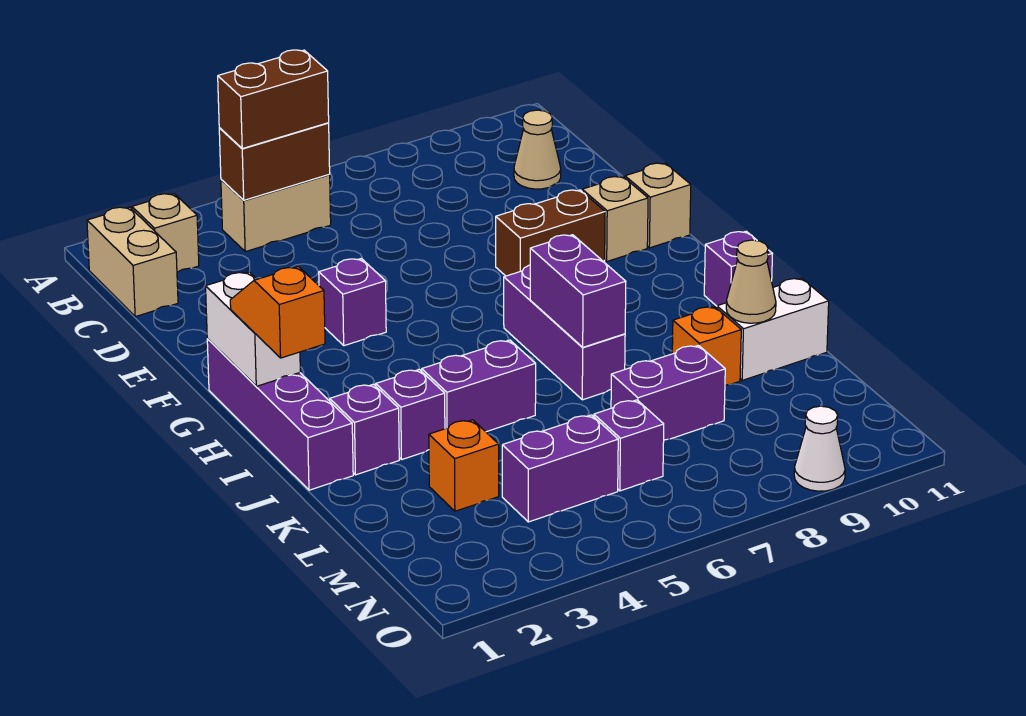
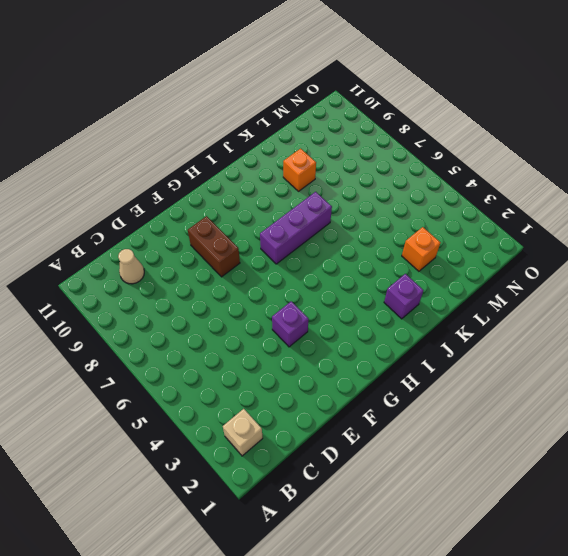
none -> tan brick B1:C1 level 1
none -> tan brick B4:B5 level 1
none -> tan brick F10 level 1

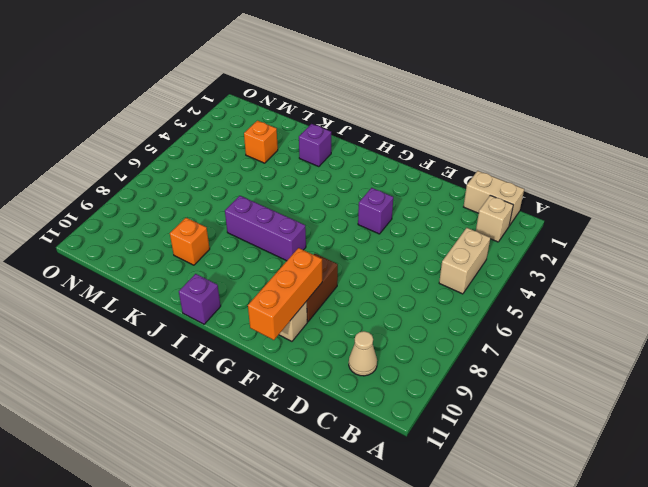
orange brick F9:F11 level 2 -> none
none -> tan brick F11 level 1
none -> purple brick G1:J1 level 1
none -> purple brick J3 level 1

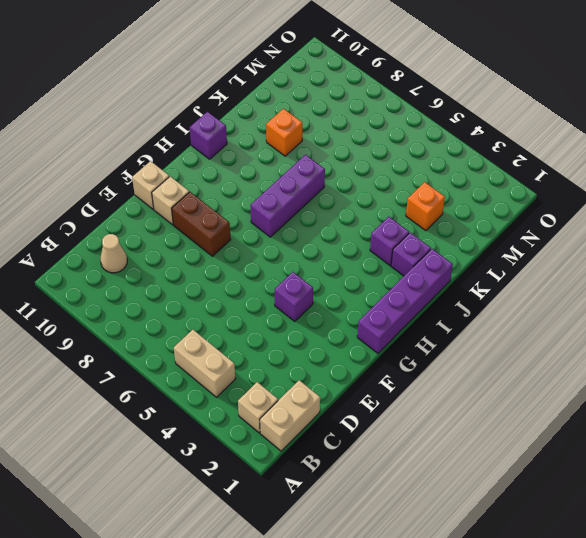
none -> purple brick J4:J5 level 1
none -> white brick K10:K11 level 1
none -> purple brick L7:L8 level 1

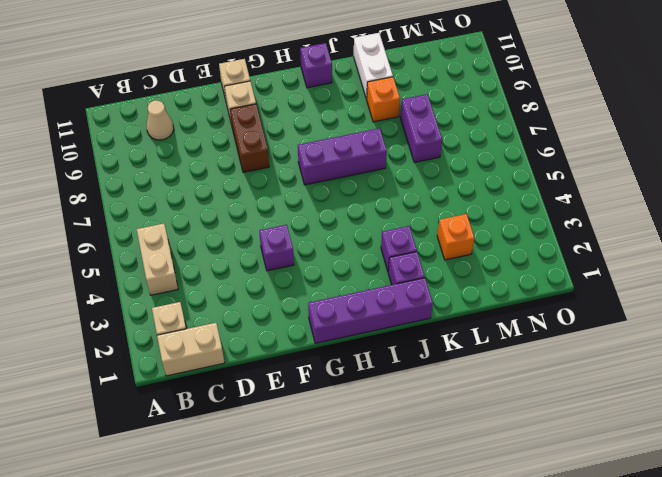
none -> purple brick J4:J5 level 1
none -> purple brick M4:M5 level 1
none -> purple brick M6 level 1

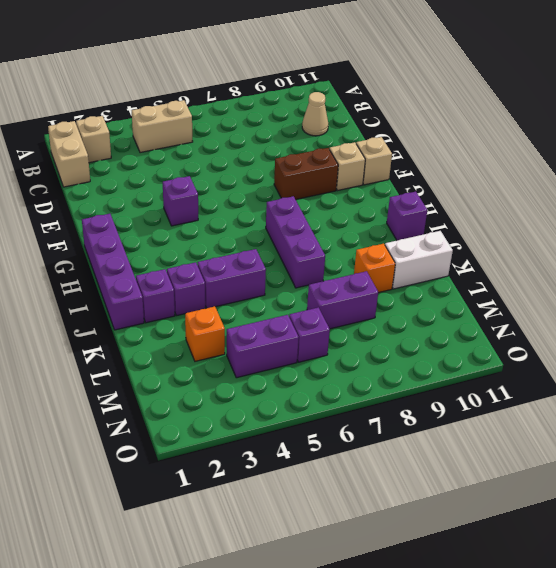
none -> white cone O9 level 1
none -> brown brick B4:B5 level 2
none -> white brick G1:H1 level 2

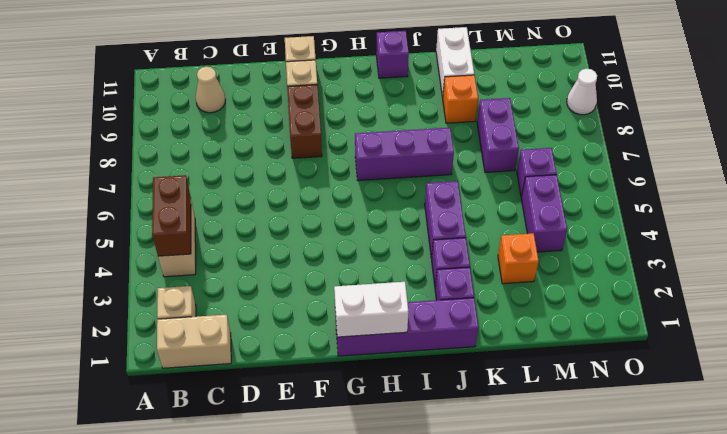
none -> purple brick F4 level 1
none -> purple brick I7:J7 level 2
none -> tan cone K10 level 2

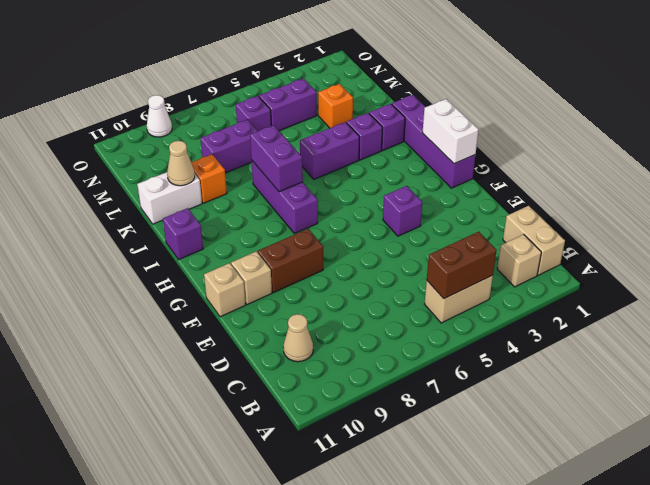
none -> brown brick B4:B5 level 3
none -> orange slope H1:I1 level 3 top I

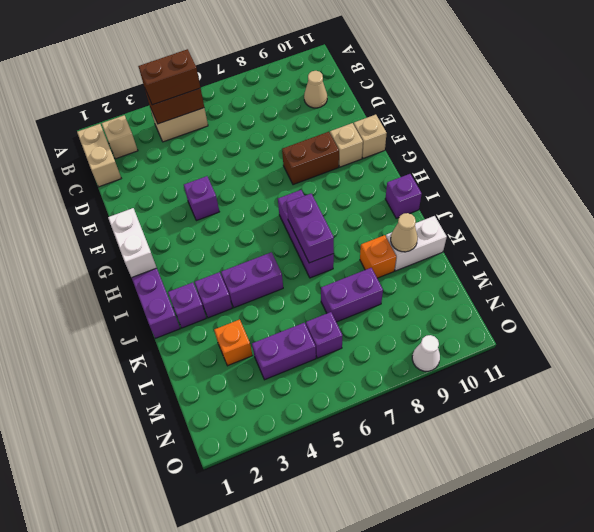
none -> orange slope H1:I1 level 3 top I

